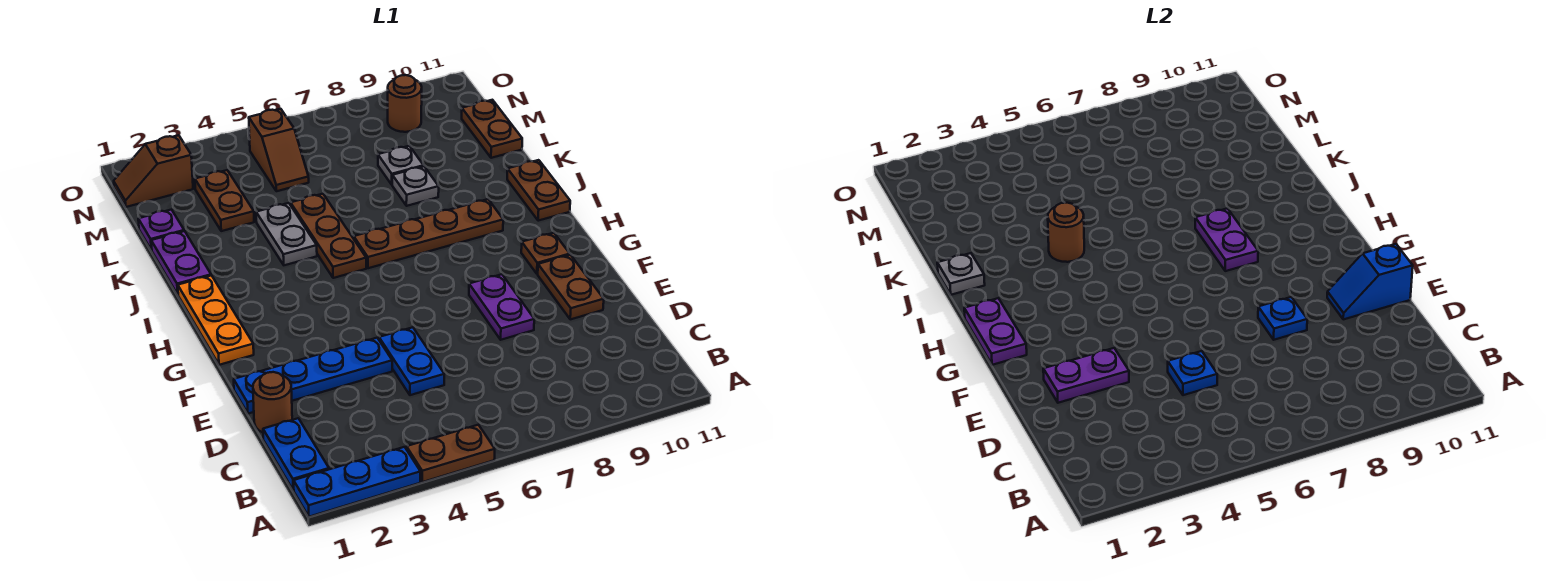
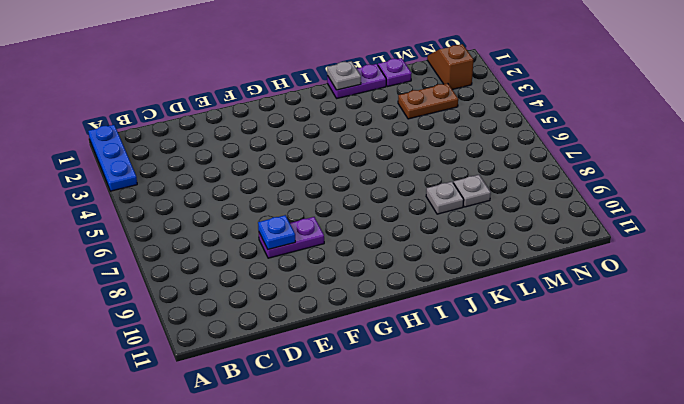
none -> brown plate A4:A5 level 1
none -> blue plate B1:C1 level 1
none -> brown round brick D1 level 1
none -> blue plate D5:E5 level 1

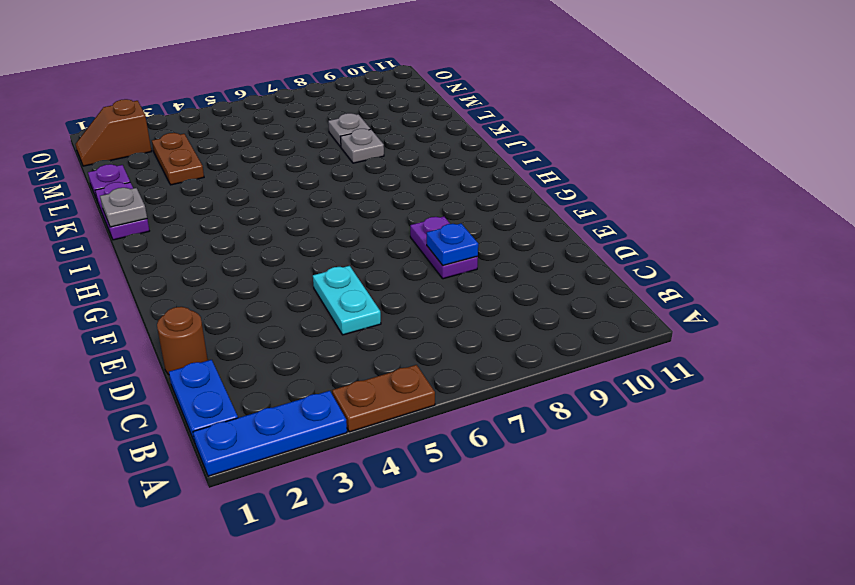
cyan plate D5:E5 level 1 -> blue plate D5:E5 level 1
none -> blue plate E1:E4 level 1
none -> brown plate E10:F10 level 1
none -> orange plate G1:I1 level 1
none -> brown plate G10 level 1

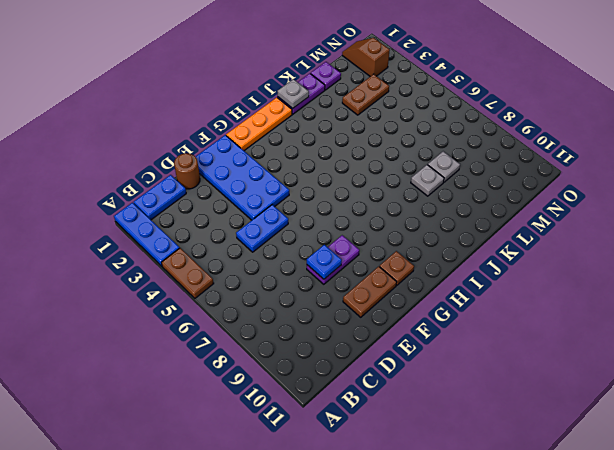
blue plate E1:F4 level 1 -> blue plate E1:E4 level 1
none -> brown plate I5:K5 level 1
none -> brown plate I6:I9 level 1
none -> brown plate I11:J11 level 1
none -> grey plate J4:K4 level 1

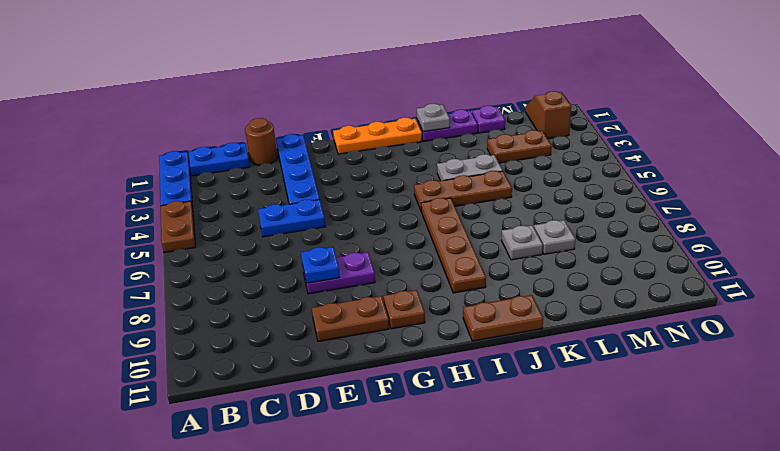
none -> brown plate L11:M11 level 1
none -> brown slope M5:N5 level 1 top N
none -> brown round brick N9 level 1
none -> blue plate D5 level 2

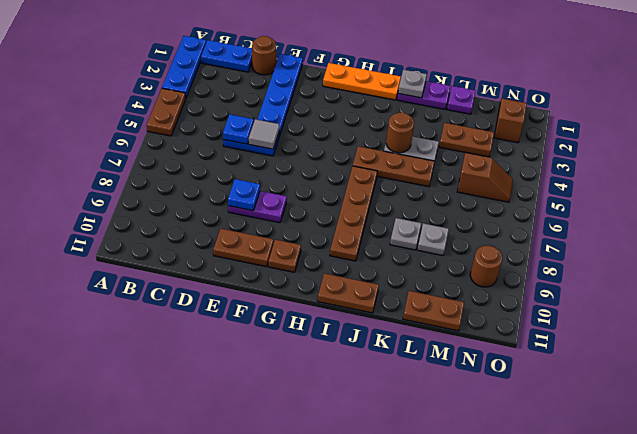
grey tile E5 level 2 -> none
brown slope M5:N5 level 1 top M -> brown slope M5:N5 level 1 top N
none -> purple plate E2:E3 level 2
none -> blue slope E10:E11 level 2 top 11
none -> purple plate G1:H1 level 2
none -> purple plate H8:I8 level 2

